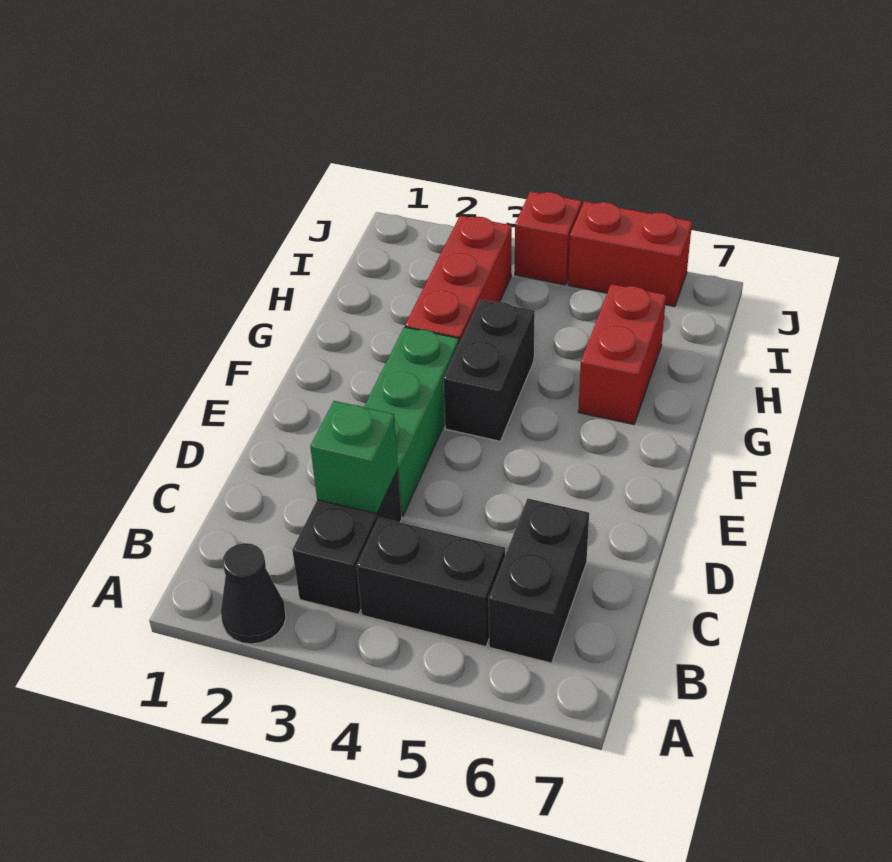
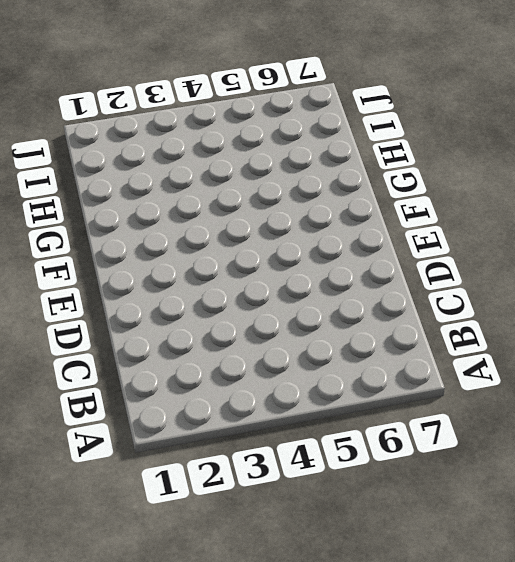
none -> black cone A2 level 1
none -> black brick B3:C3 level 1

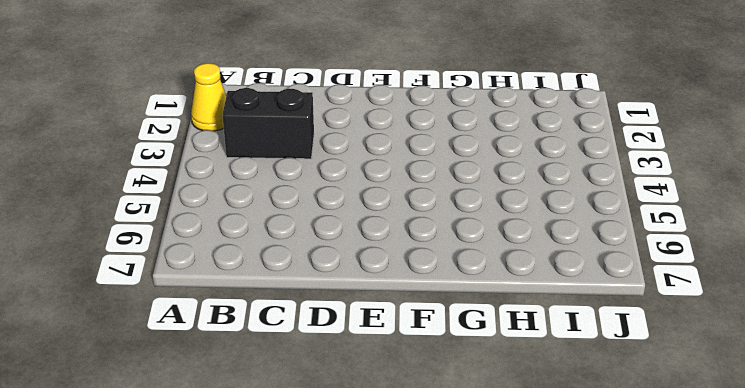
yellow cone A2 level 1 -> black cone A2 level 1
none -> black brick B4:B5 level 1
none -> black brick B6:C6 level 1

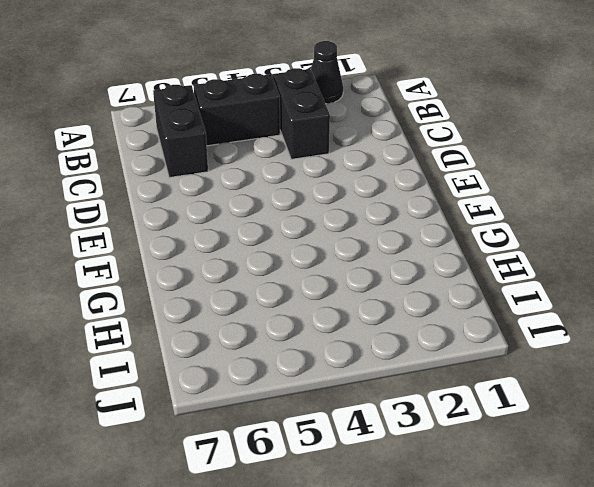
none -> green brick D3:F3 level 1
none -> black brick F4:G4 level 1

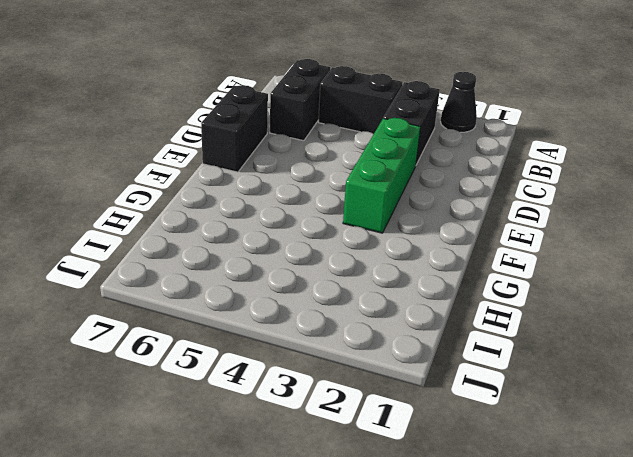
black brick D7:E7 level 1 -> black brick F4:G4 level 1
none -> red brick G3:I3 level 1
none -> red brick G6:H6 level 1

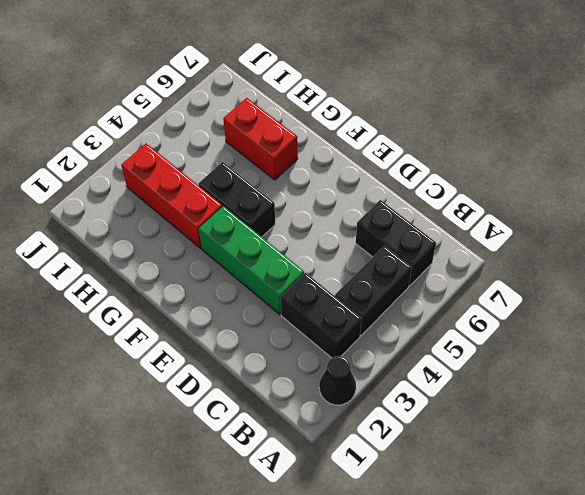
none -> red brick J4 level 1
none -> red brick J5:J6 level 1

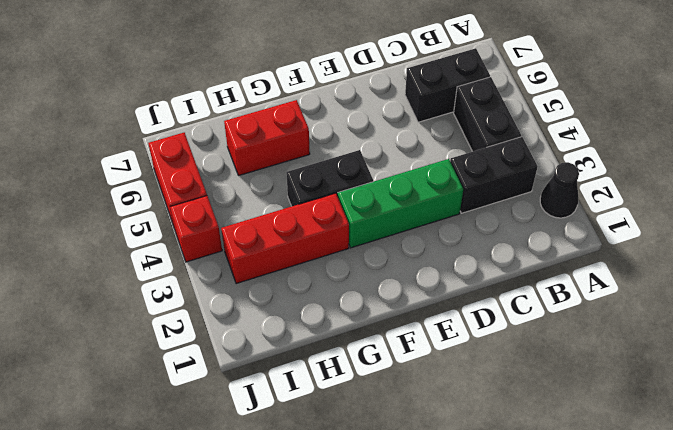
none -> green brick C3 level 2

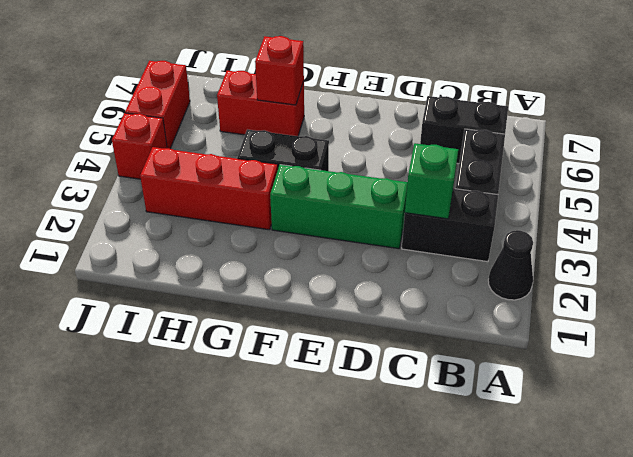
red brick G6 level 2 -> none

